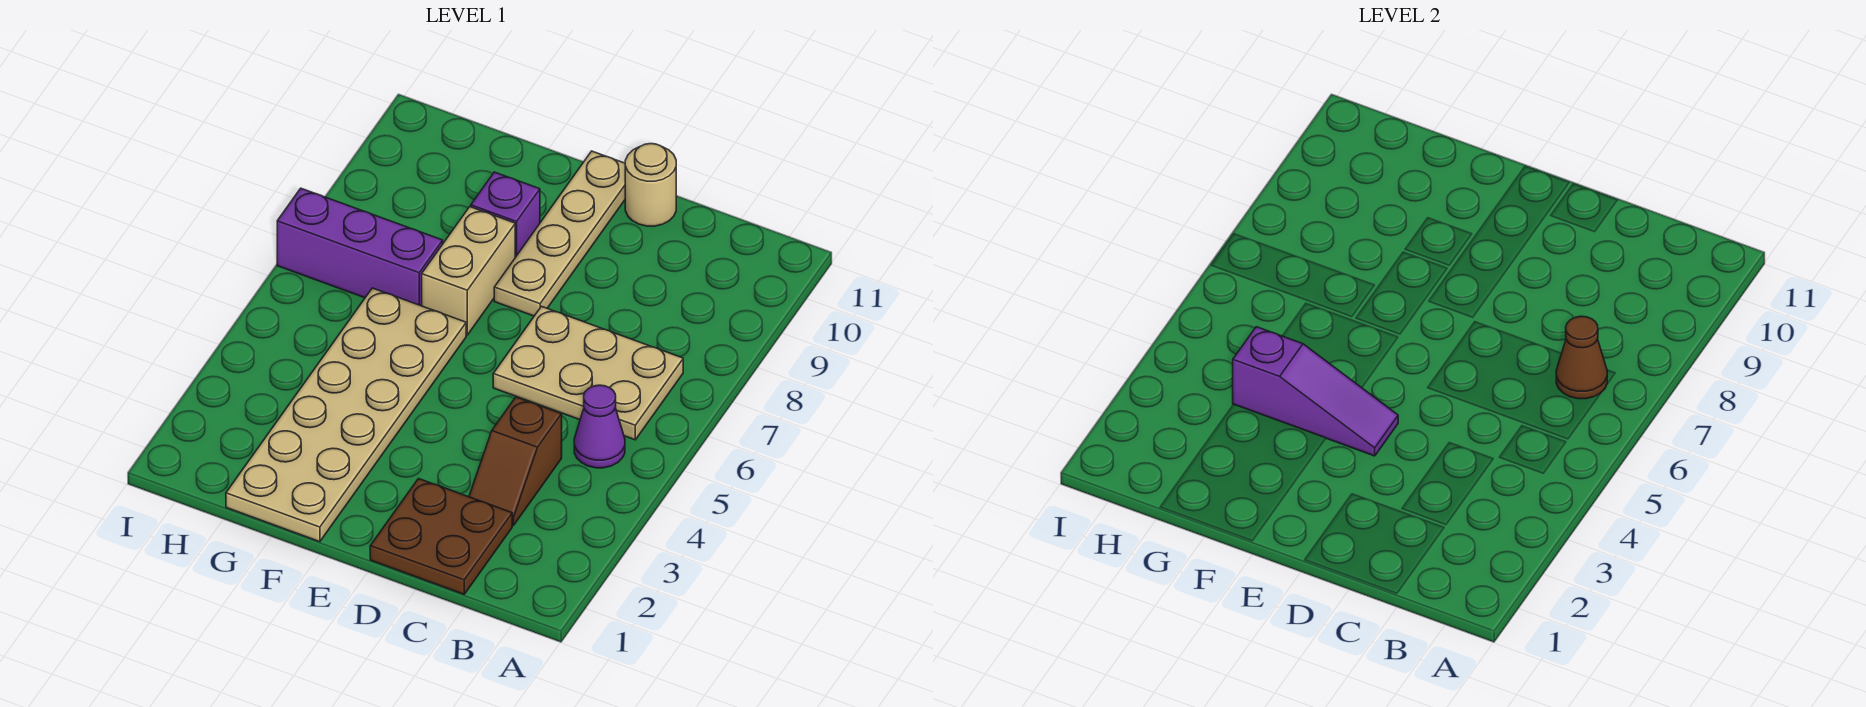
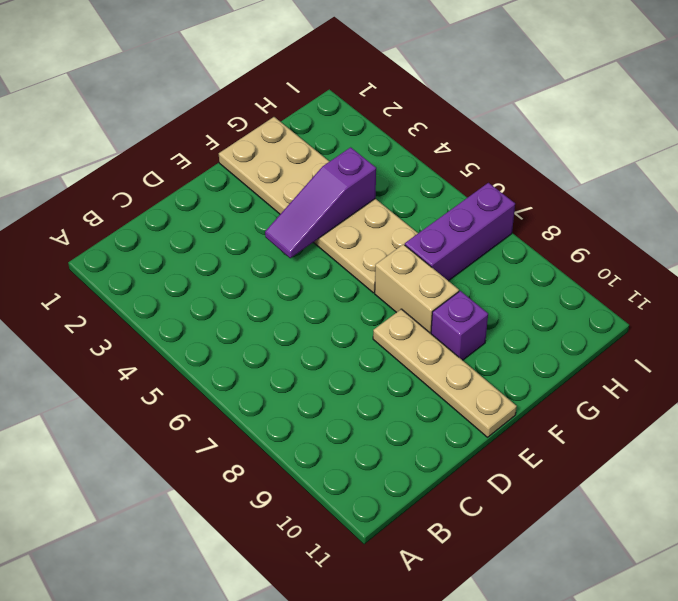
none -> purple cone B5 level 1
none -> tan plate B6:D7 level 1
none -> brown plate C1:D2 level 1

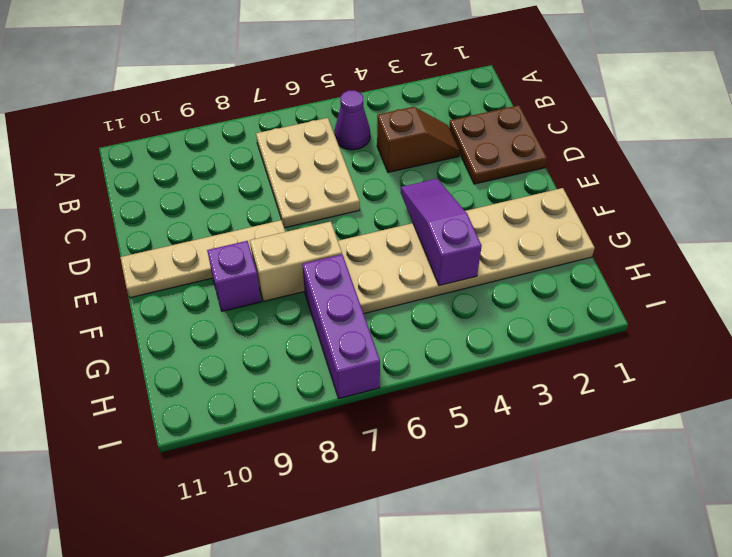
none -> tan round brick D11 level 1
none -> brown cone B7 level 2

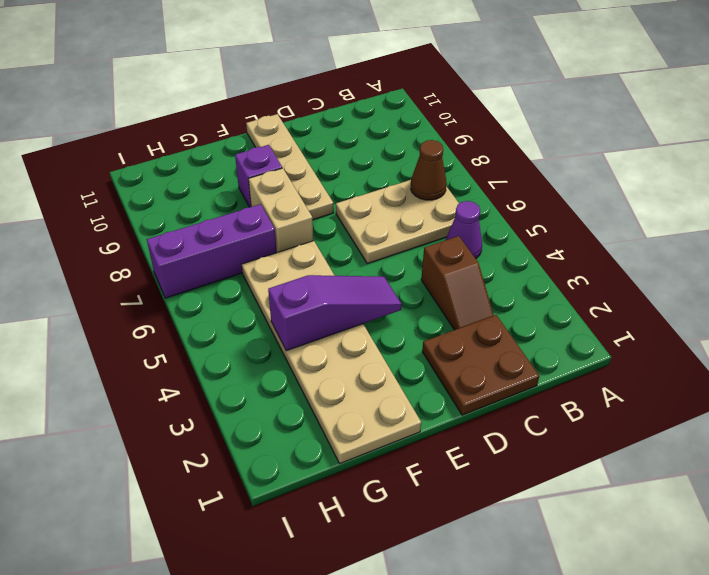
none -> tan round brick D11 level 1

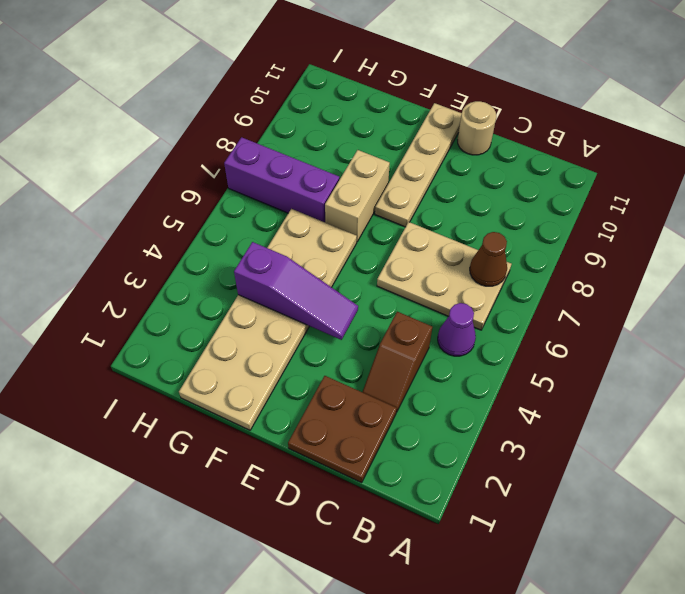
none -> purple brick F9 level 1

